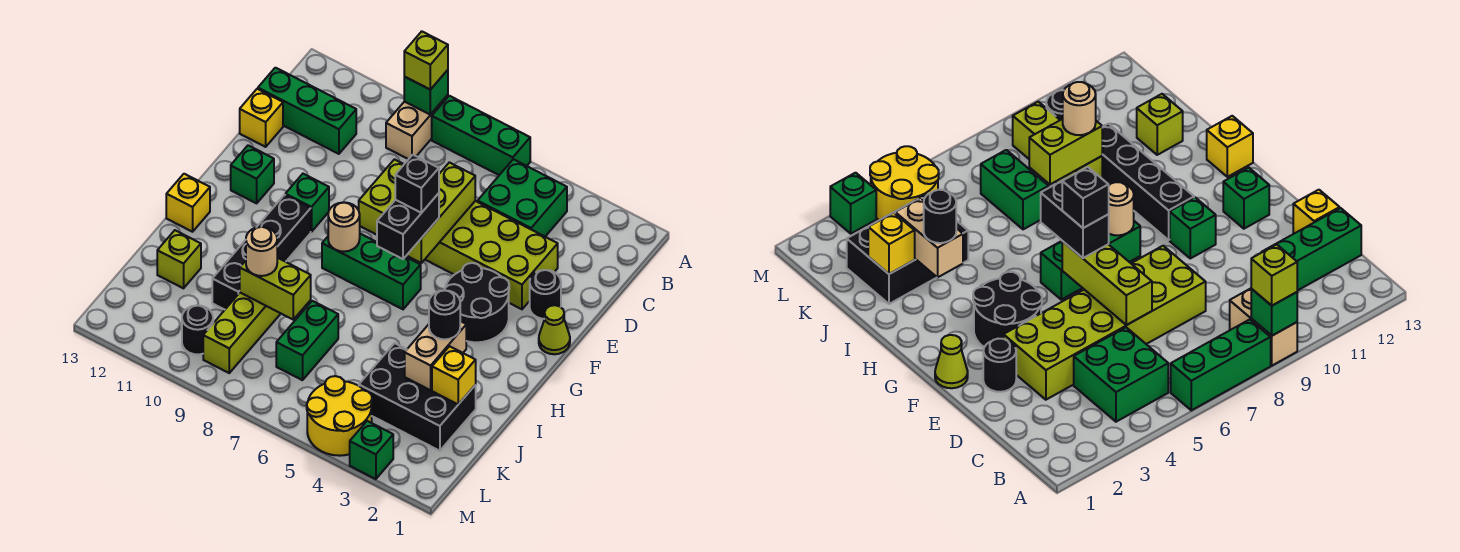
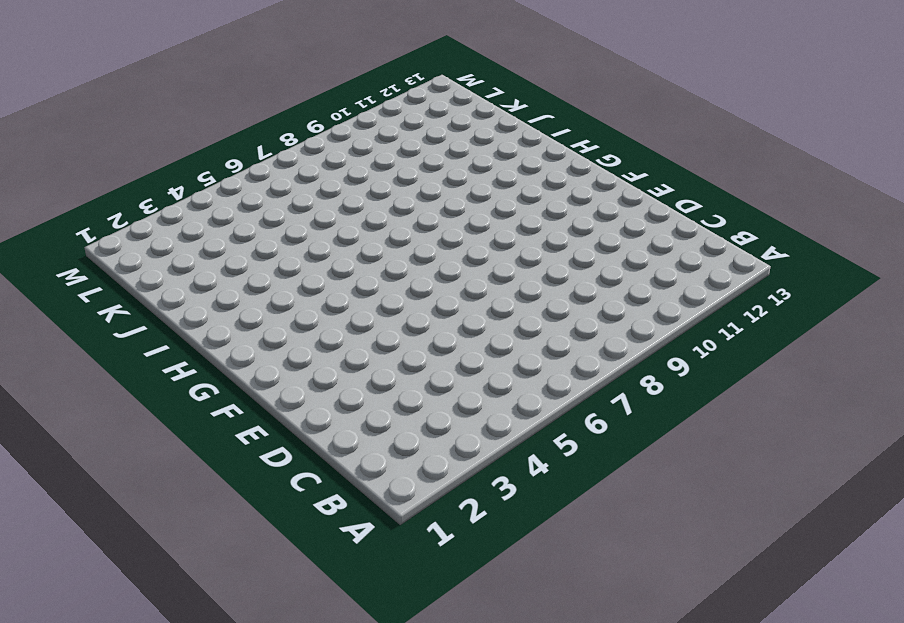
none -> green brick A6:A8 level 1
none -> tan brick A9:B9 level 1
none -> green brick B4:C5 level 1
none -> green brick C11:C13 level 1

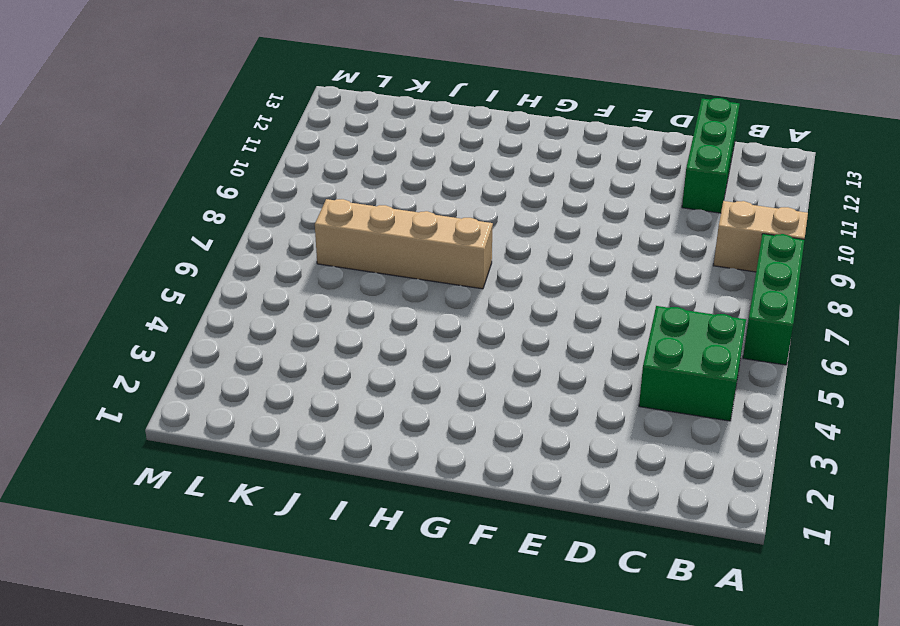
tan brick H7:K7 level 1 -> green brick J7:K7 level 1
none -> lime brick D3:E8 level 1
none -> yellow brick D13 level 1
none -> black round brick E2 level 1
none -> lime cone F1 level 1

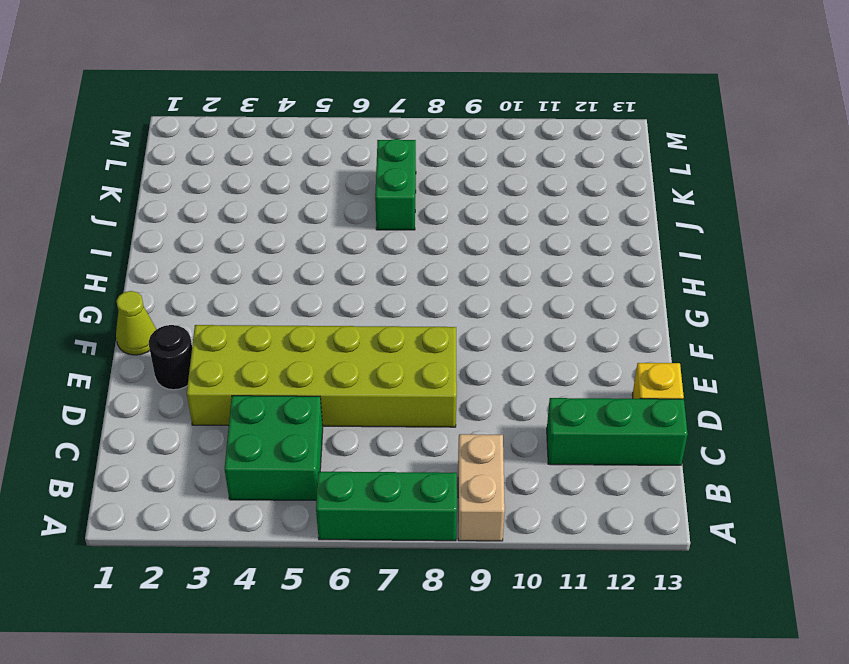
none -> black round brick F3:G4 level 1
none -> green brick F10 level 1
none -> green brick F12 level 1
none -> green brick G6:G8 level 1

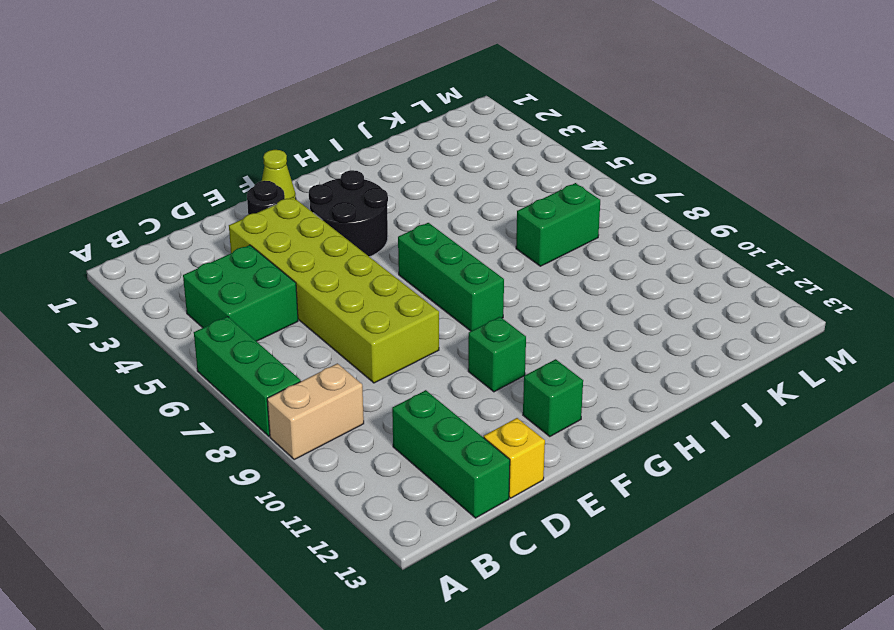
none -> black brick G10:J10 level 1
none -> yellow brick H13 level 1
none -> black brick J2:K4 level 1
none -> lime brick J9:L9 level 1

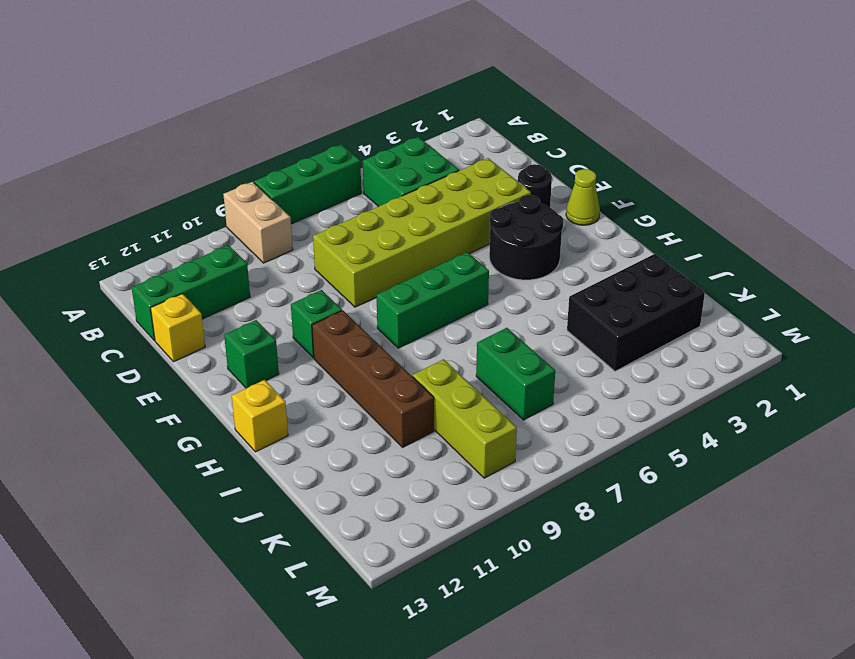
brown brick G10:J10 level 1 -> black brick G10:J10 level 1
none -> lime brick J12 level 1
none -> yellow round brick L4:M5 level 1
none -> black round brick L10 level 1
none -> green brick M3 level 1

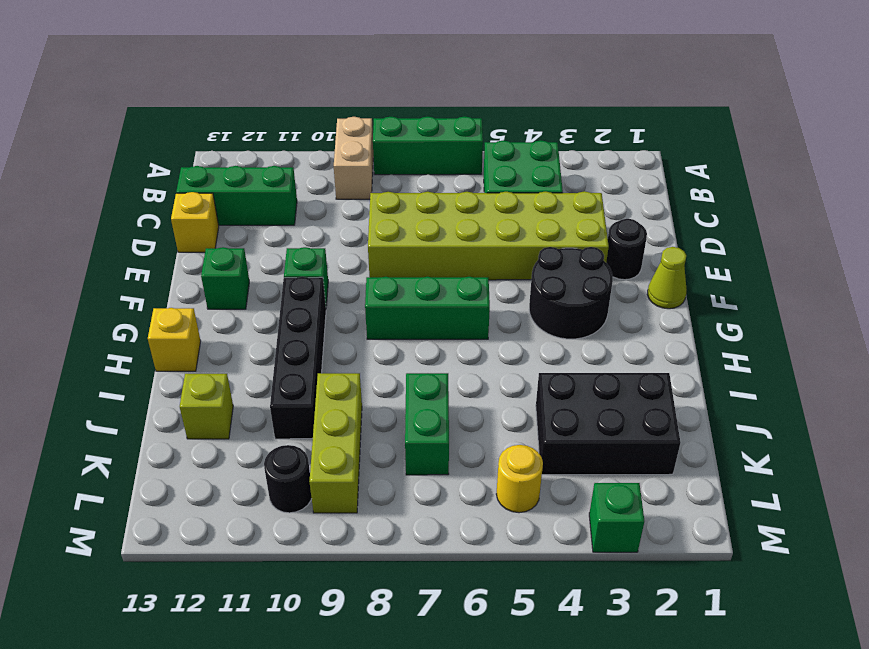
yellow round brick L5 level 1 -> yellow round brick L4:M5 level 1
none -> green brick A9 level 2
none -> lime brick D6:F6 level 2
none -> tan round brick G8 level 2
none -> tan brick I3:J3 level 2

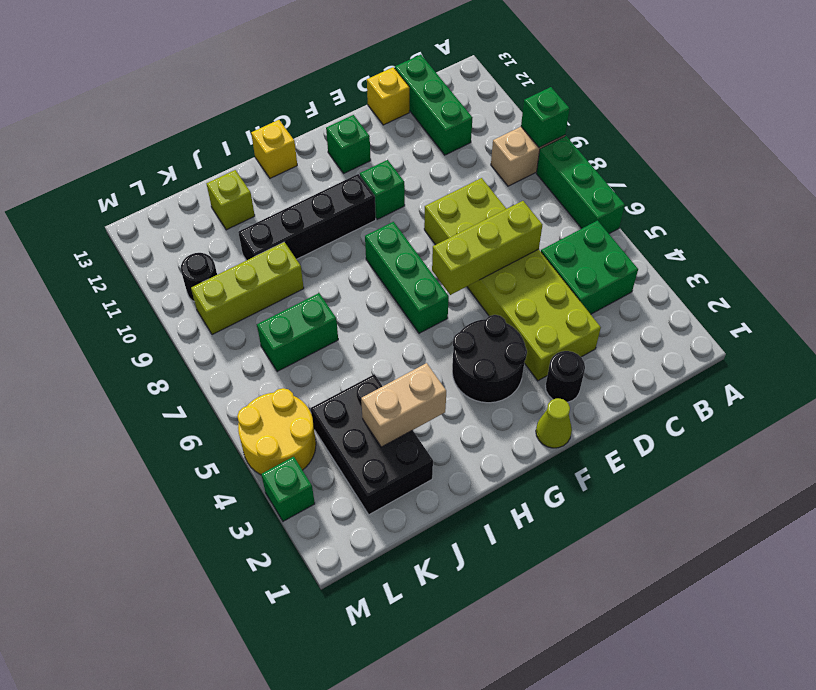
none -> tan round brick G8 level 2
none -> yellow brick J2 level 2
none -> lime brick J8:J9 level 2
none -> lime brick A9 level 3

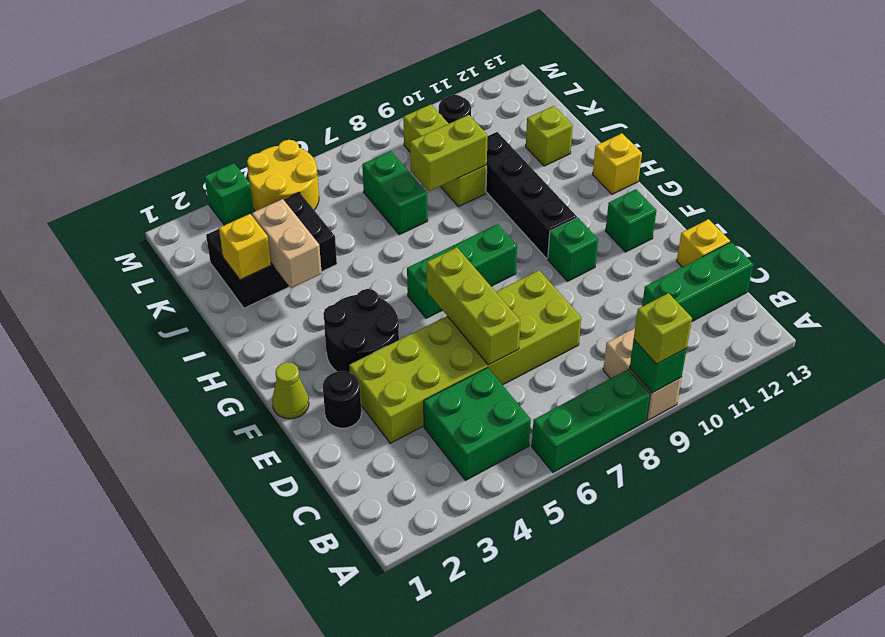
none -> tan round brick G8 level 2
none -> black brick F6:G6 level 3
none -> black round brick I3 level 3
none -> tan round brick J9 level 3

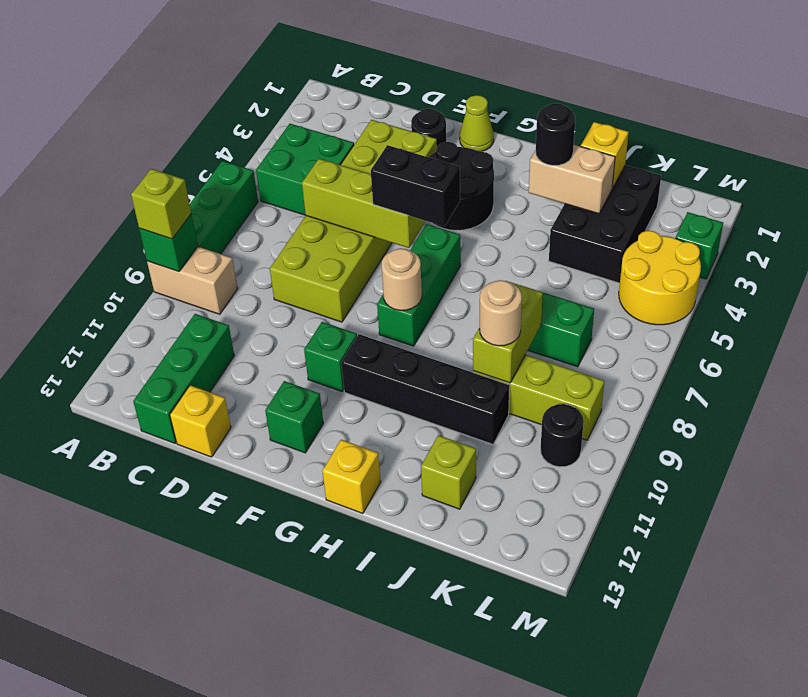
none -> black brick F6 level 4

